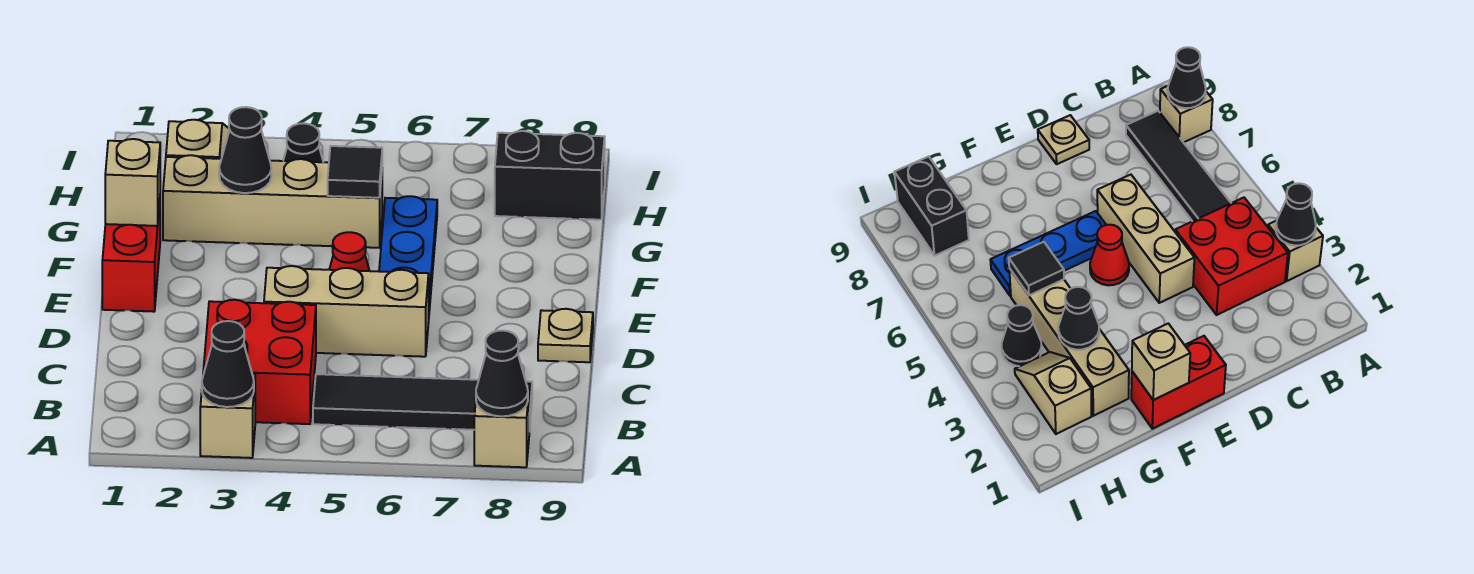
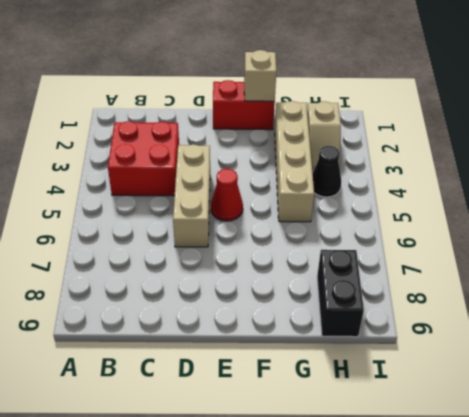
none -> tan brick A3 level 1
none -> tan brick A8 level 1
none -> black tile B5:B8 level 1

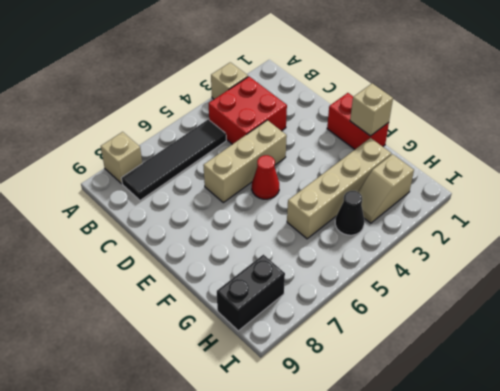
none -> tan plate D9 level 1
none -> blue plate E6:G6 level 1
none -> black cone A3 level 2

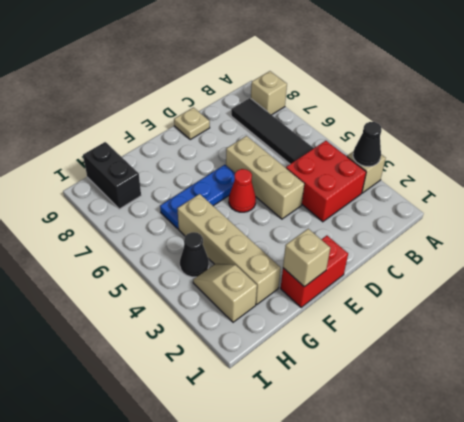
none -> black cone A8 level 2
none -> black cone G3 level 2
none -> black tile G5 level 2

